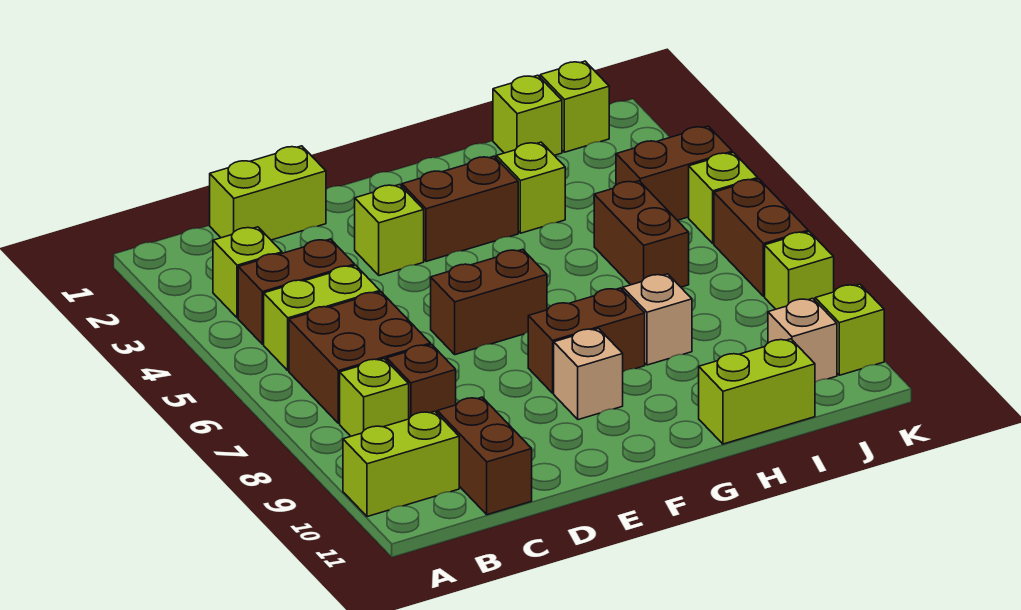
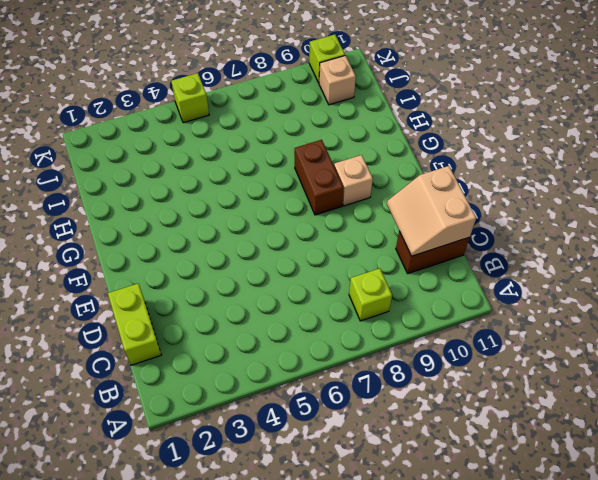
tan slope C10:D11 level 2 top 11 -> none
none -> lime brick A10:B10 level 1
none -> lime brick B3 level 1
none -> brown brick B4:C4 level 1

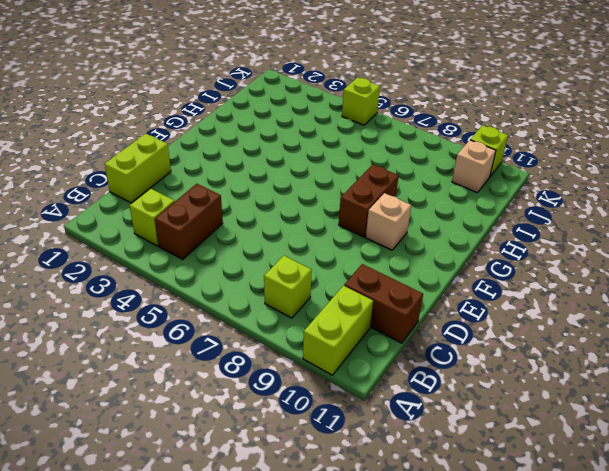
none -> lime brick B5:C5 level 1
none -> brown brick B6:C7 level 1
none -> brown brick C8 level 1

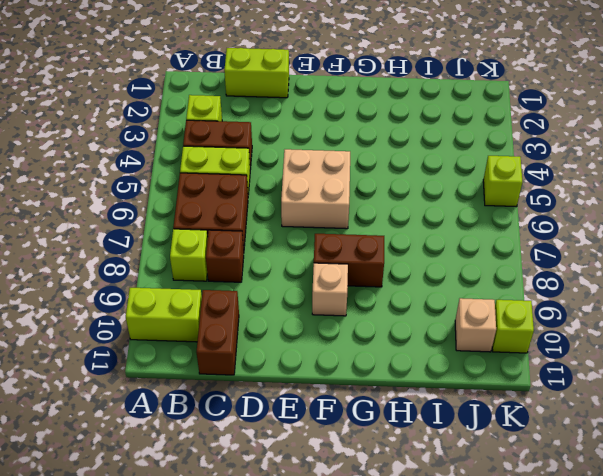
tan brick E5:F6 level 1 -> brown brick E6:F6 level 1
none -> lime brick E3 level 1
none -> brown brick F3:G3 level 1
none -> lime brick H3 level 1

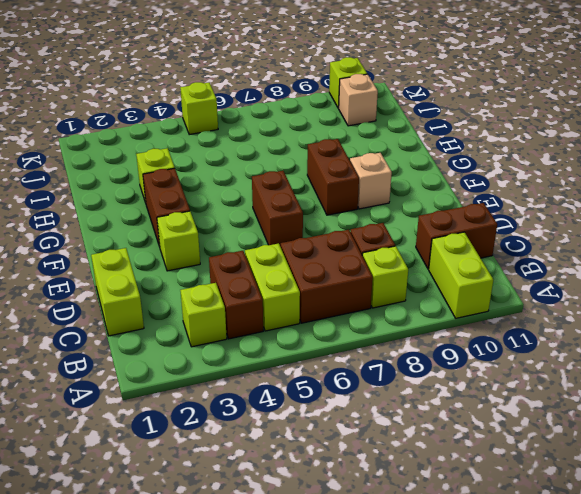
none -> tan brick H8 level 1
none -> lime brick H11:I11 level 1
none -> lime brick I1 level 1

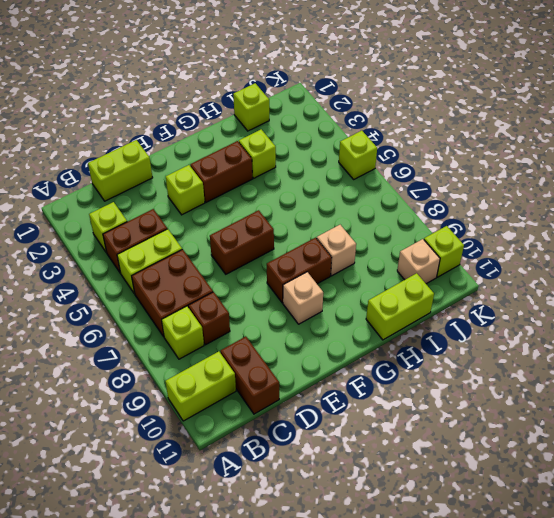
none -> brown brick I5:I6 level 1
none -> lime brick J1 level 1
none -> brown brick J4:K4 level 1

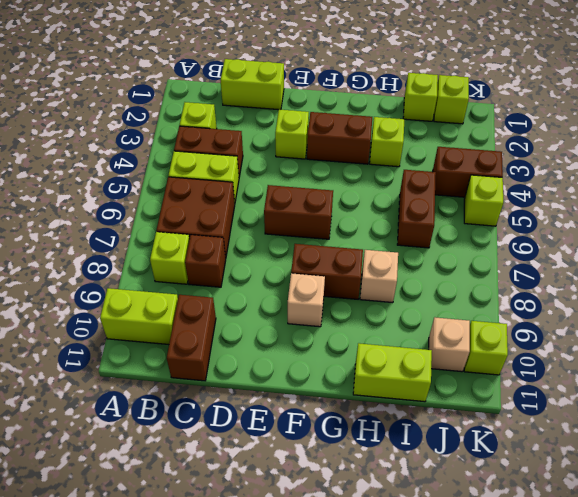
none -> brown brick K6:K7 level 1
none -> lime brick K8 level 1

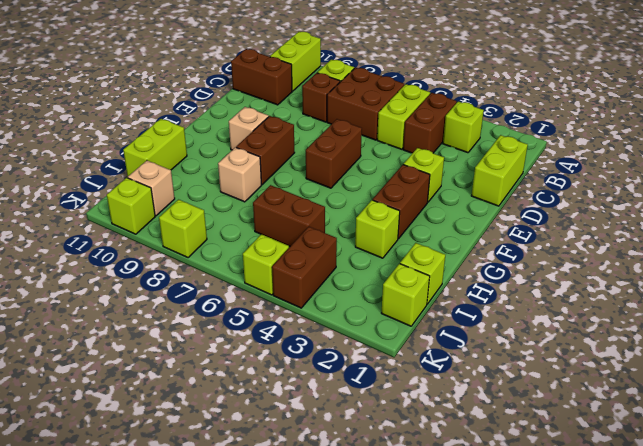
none -> brown brick K6:K7 level 1

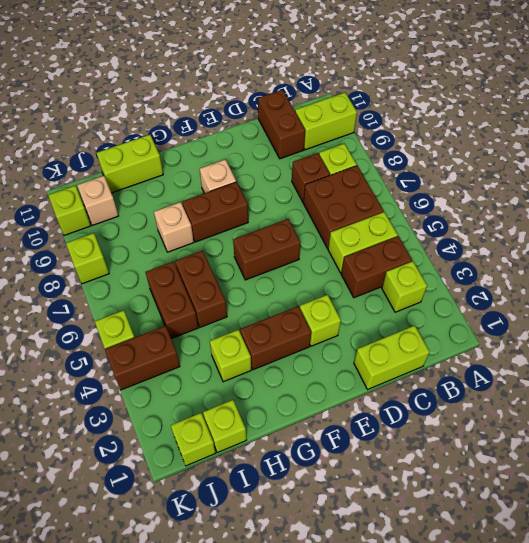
brown brick H5:H6 level 1 -> brown brick K6:K7 level 1

